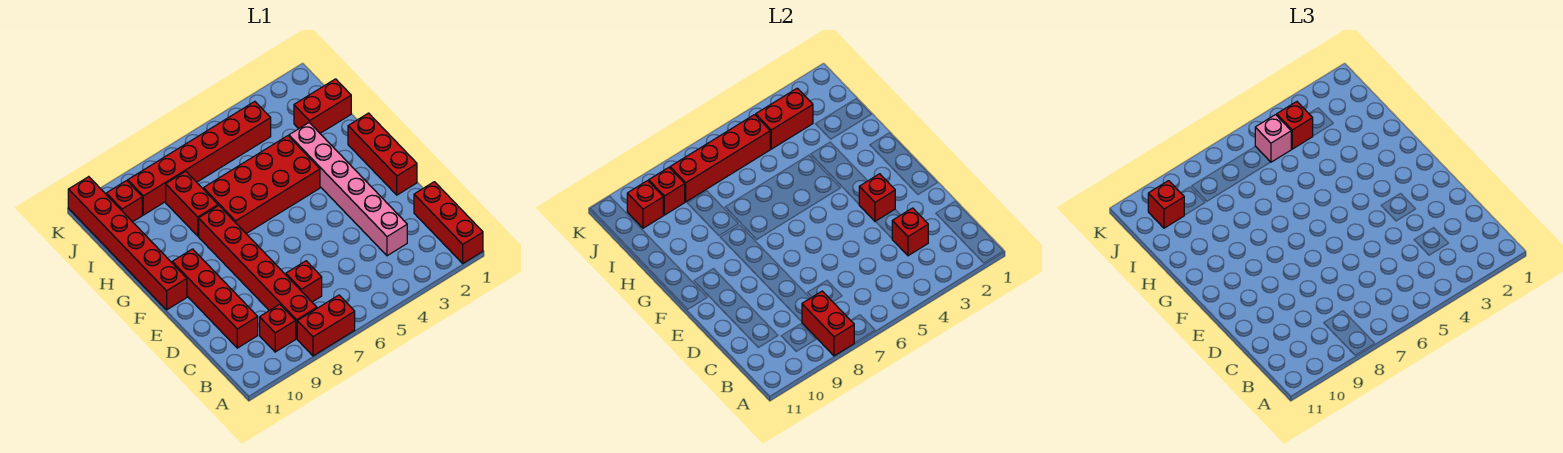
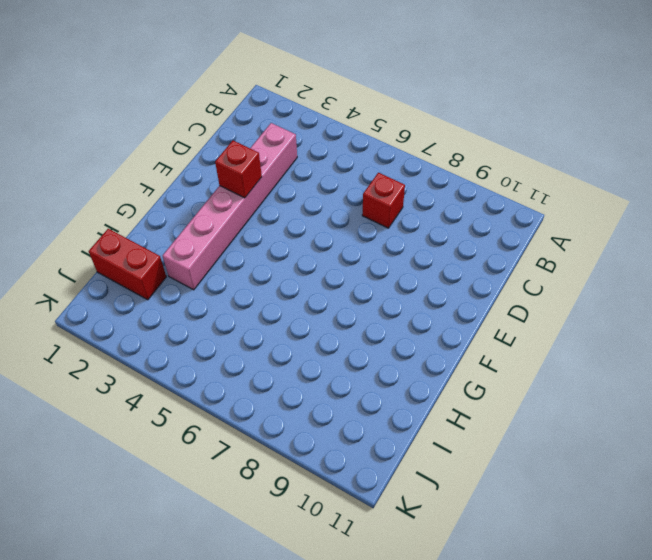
none -> red brick A1:C1 level 1
none -> red brick A7:A8 level 1
none -> red brick B8:G8 level 1

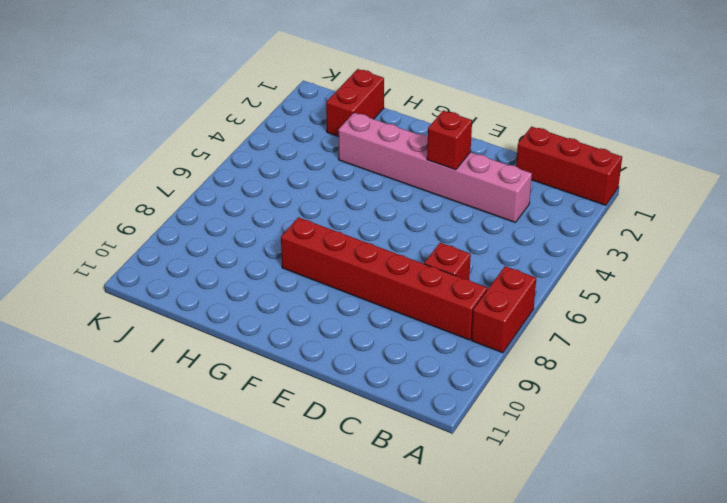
none -> red brick B9 level 1
none -> red brick C10:F10 level 1
none -> red brick E1:G1 level 1

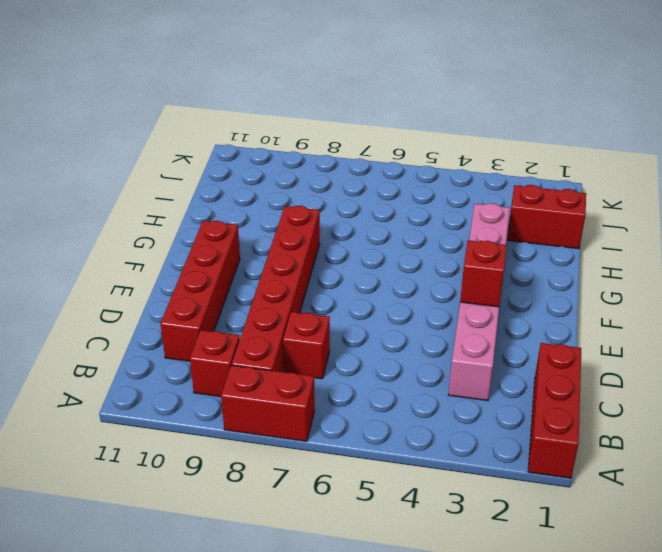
none -> red brick E1:G1 level 1
none -> red brick F11:K11 level 1
none -> red brick G4:H7 level 1

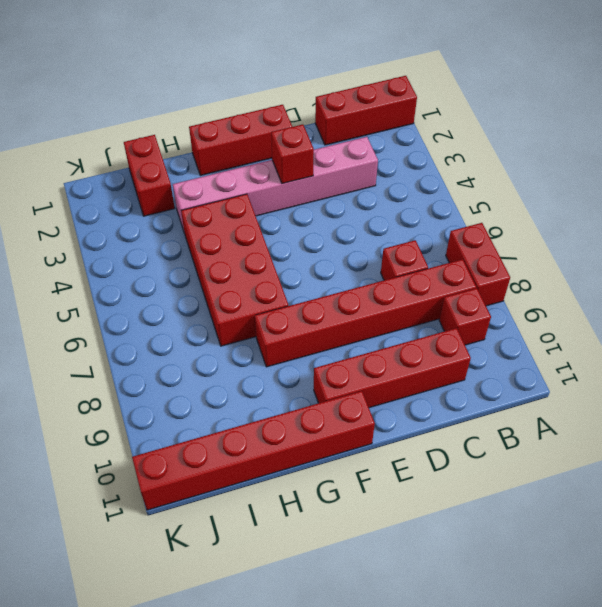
none -> red brick H8:I8 level 1
none -> red brick J4:J9 level 1
none -> red brick J10 level 1

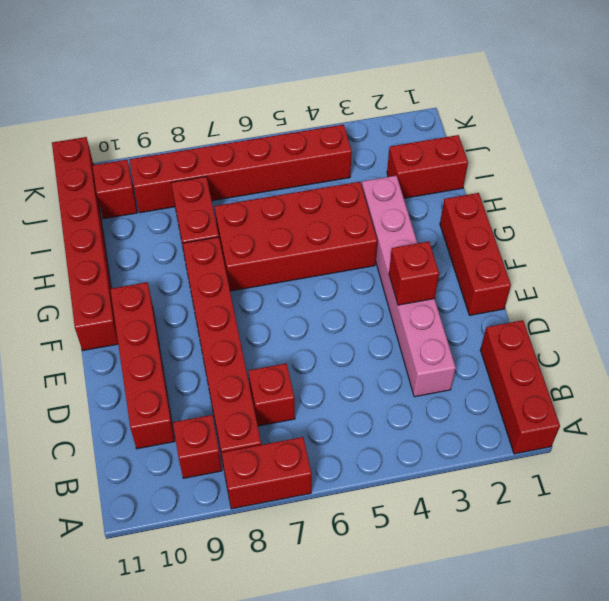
none -> red brick A8:B8 level 2
none -> red brick C3 level 2
none -> red brick J3:J4 level 2

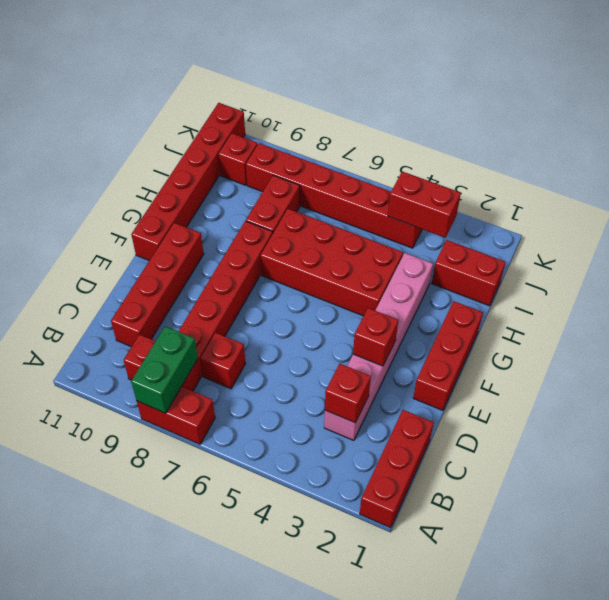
green brick A8:B8 level 2 -> red brick A8:B8 level 2
none -> red brick J5:J8 level 2
none -> red brick J9 level 2
none -> red brick J10 level 2

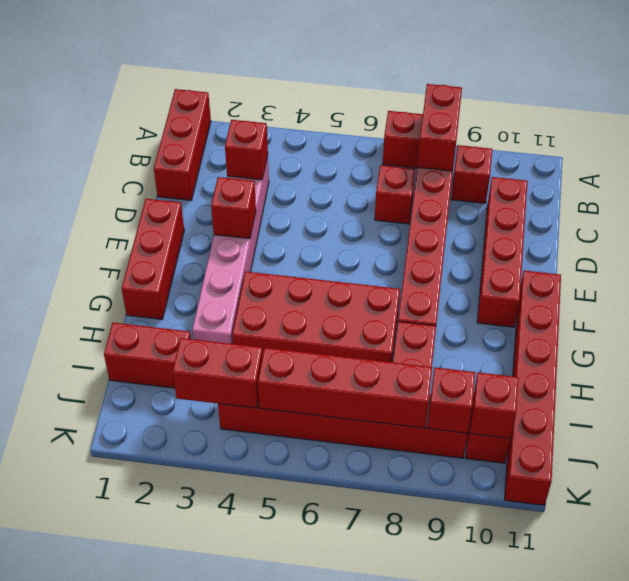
none -> red brick J4 level 3
none -> pink brick J5 level 3
none -> red brick J10 level 3

